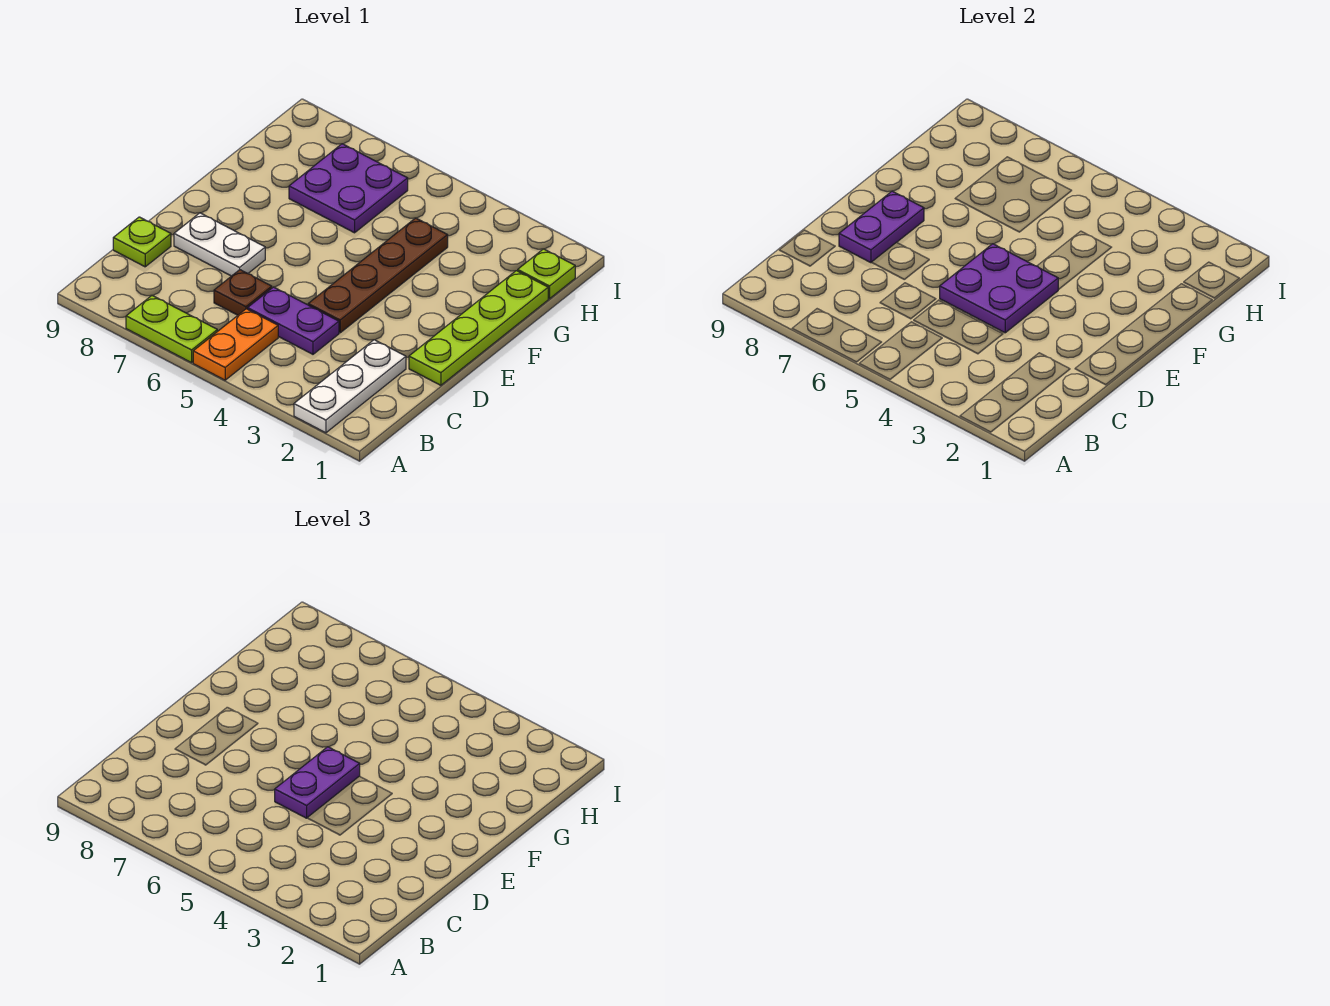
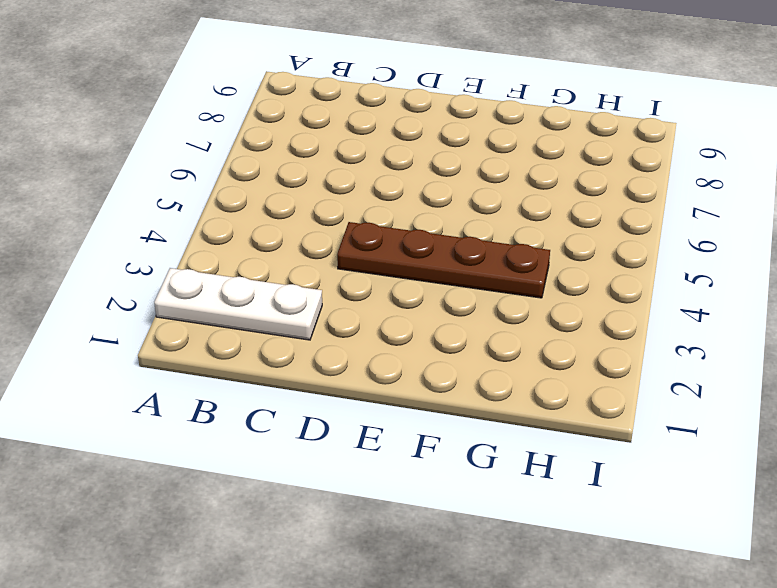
none -> orange plate A5:B5 level 1
none -> lime plate A6:A7 level 1
none -> purple plate C4:C5 level 1

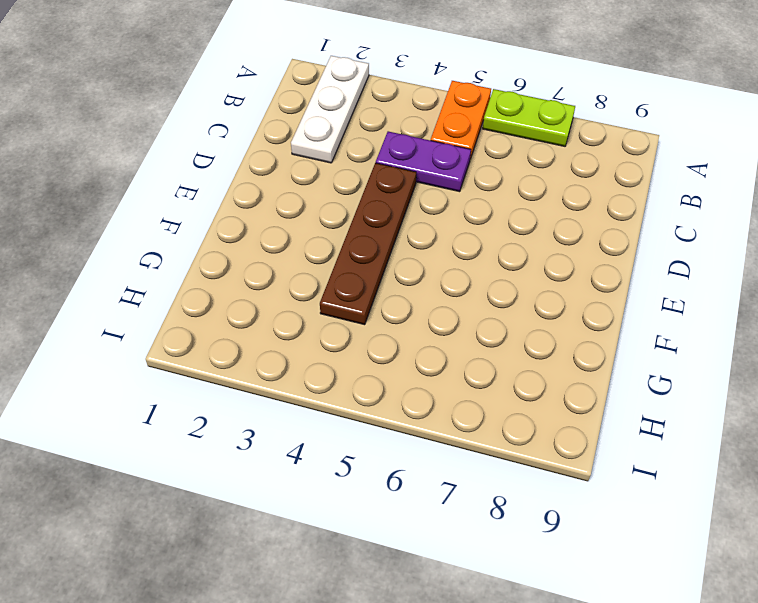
none -> brown plate C6 level 1
none -> lime plate C9 level 1
none -> lime plate D1:G1 level 1

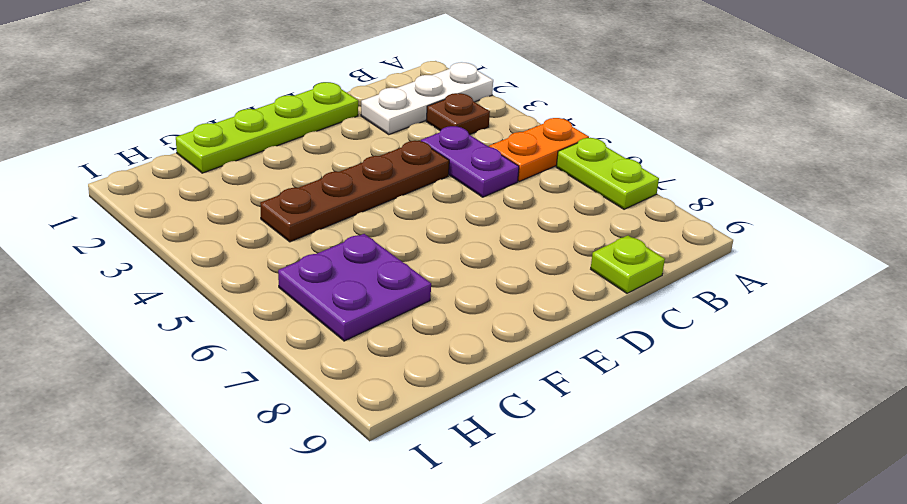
brown plate B3 level 1 -> brown plate C6 level 1
none -> white plate D7:D8 level 1
none -> lime plate H1 level 1
none -> purple plate D4:E5 level 2

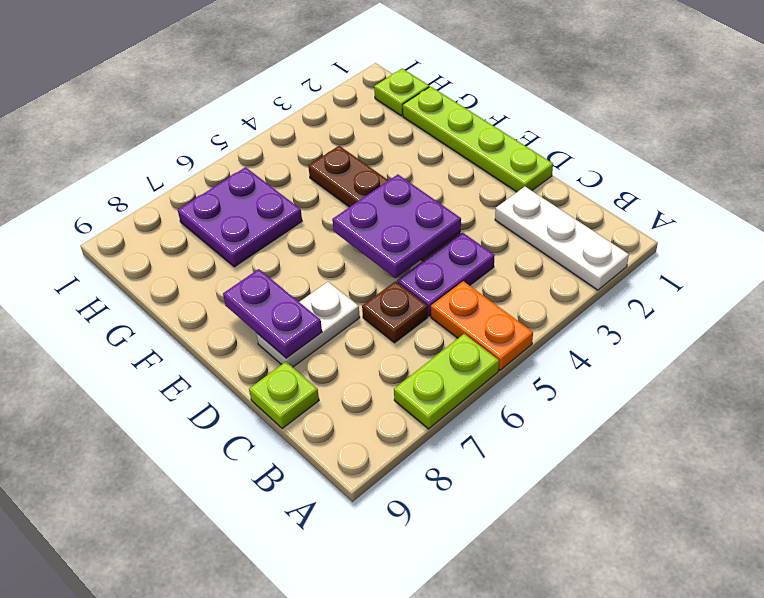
none -> purple plate D5:E5 level 3

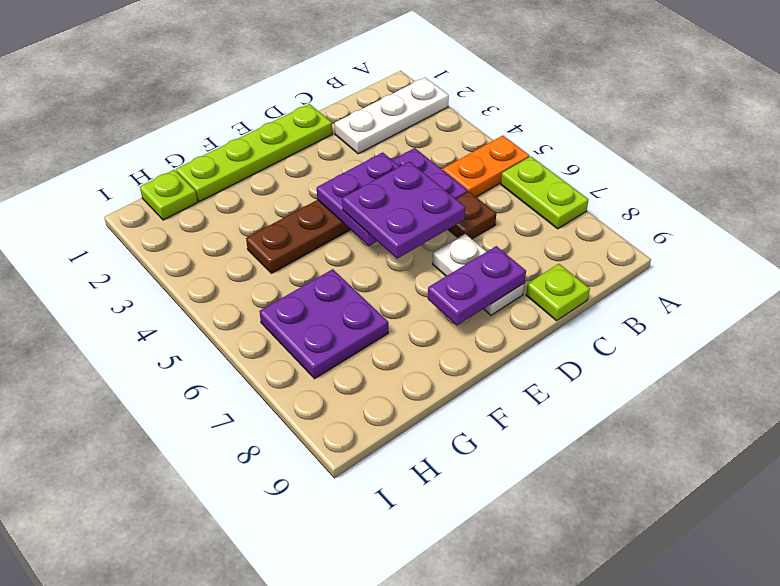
purple plate D5:E6 level 3 -> purple plate D5:E5 level 3

